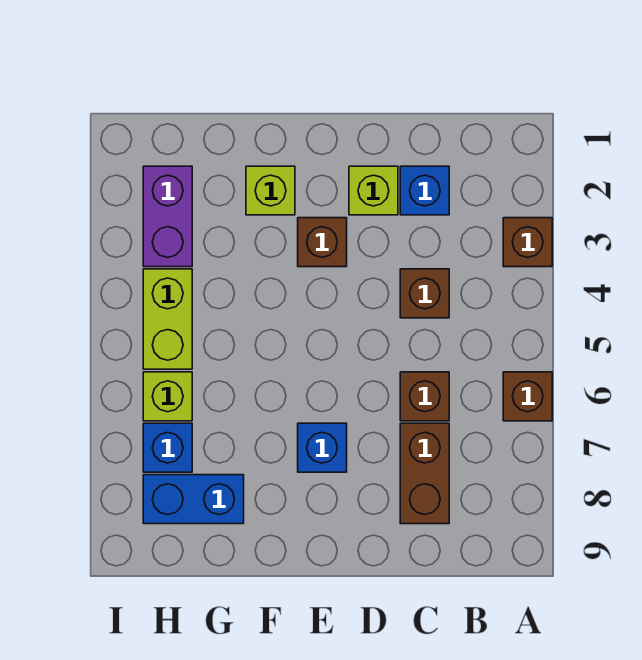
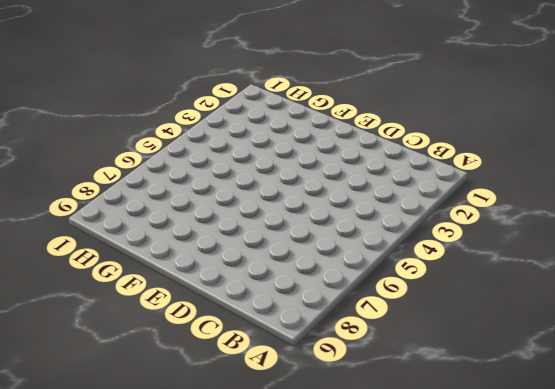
none -> brown brick A3 level 1
none -> brown brick A6 level 1
none -> blue brick C2 level 1

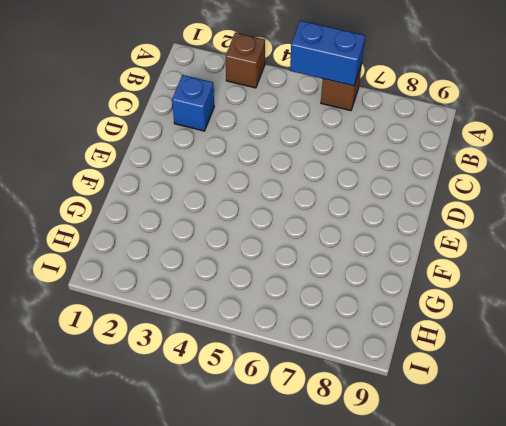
blue brick A5:A6 level 2 -> blue brick G8:H8 level 1
none -> brown brick C4 level 1
none -> brown brick C6 level 1
none -> brown brick C7:C8 level 1

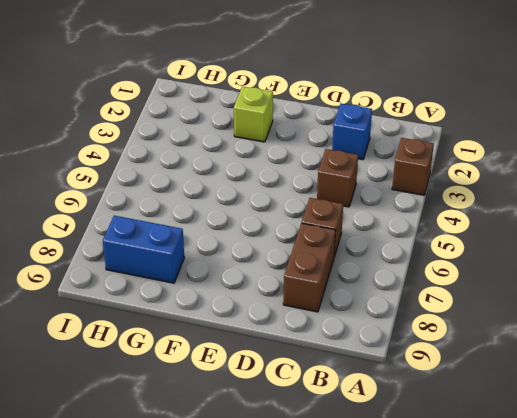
none -> brown brick A6 level 1
none -> lime brick D2 level 1
none -> brown brick E3 level 1

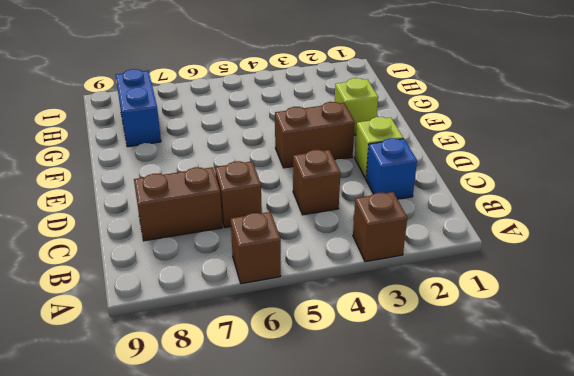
brown brick E3:E4 level 1 -> brown brick E3 level 1
none -> blue brick E7 level 1
none -> purple brick H2:H3 level 1
none -> lime brick H4:H5 level 1

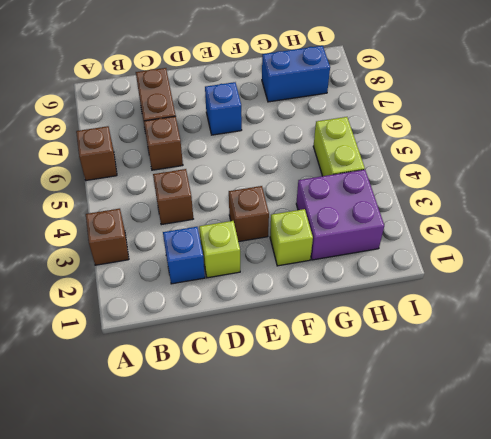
purple brick G2:H3 level 1 -> purple brick H2:H3 level 1
none -> lime brick H6 level 1
none -> blue brick H7 level 1

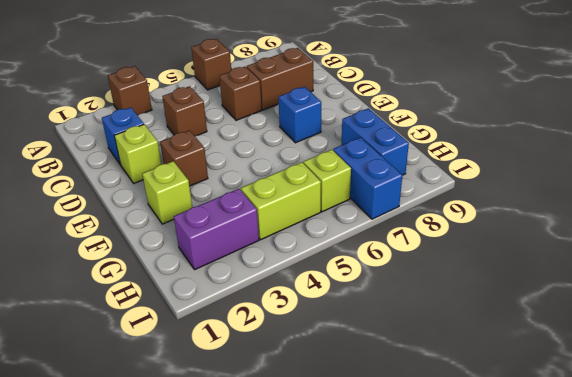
blue brick H7:I7 level 1 -> blue brick H7 level 1

